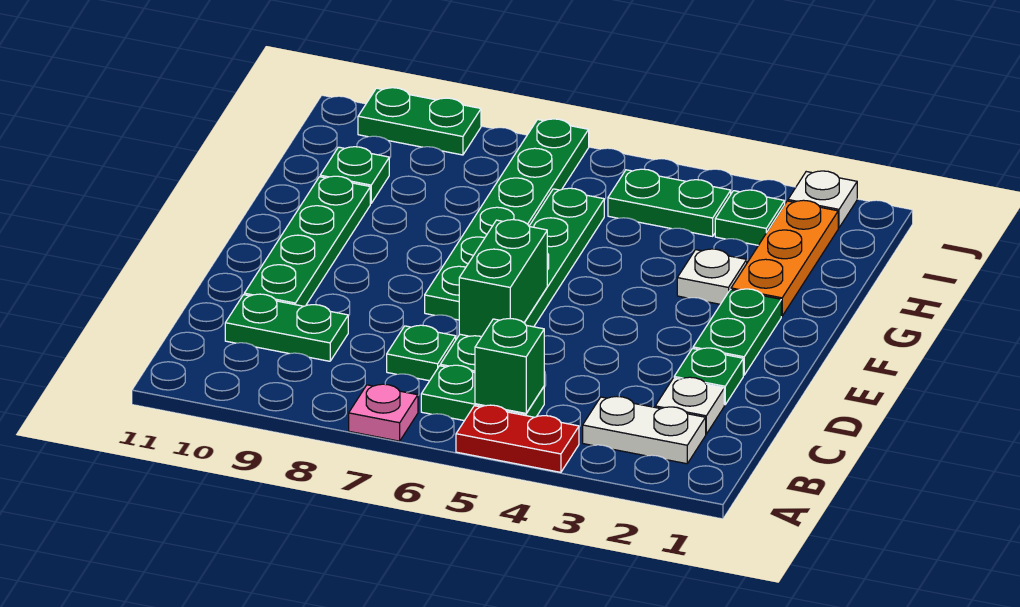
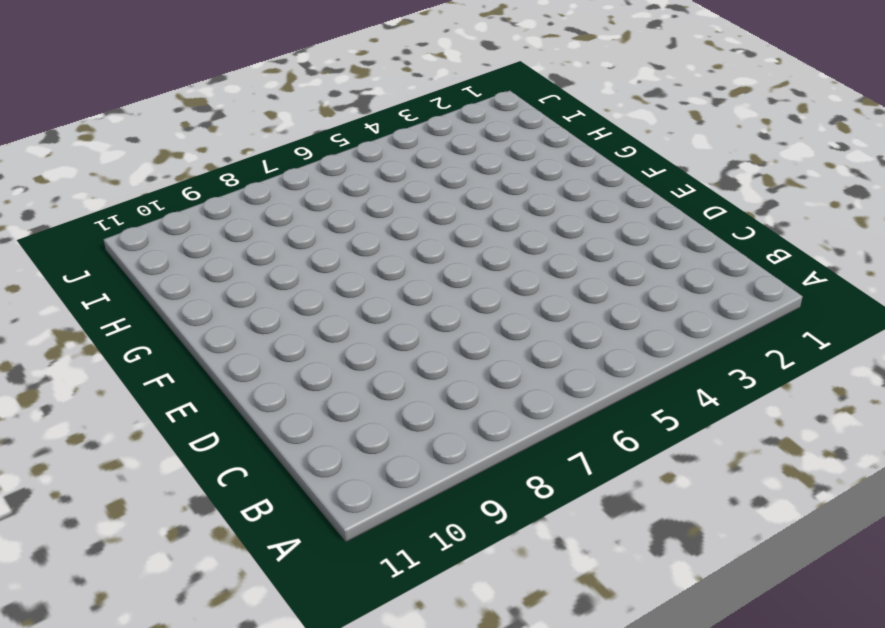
none -> red plate A4:A5 level 1
none -> pink plate A7 level 1
none -> white plate B2:B3 level 1

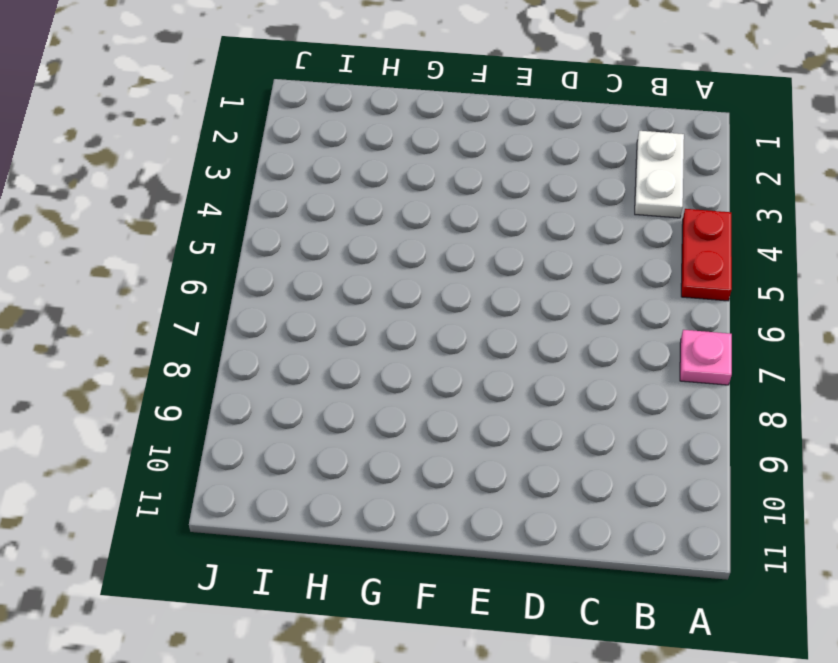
none -> green plate B5:B6 level 1
none -> white plate C2 level 1
none -> green plate C6:H6 level 1

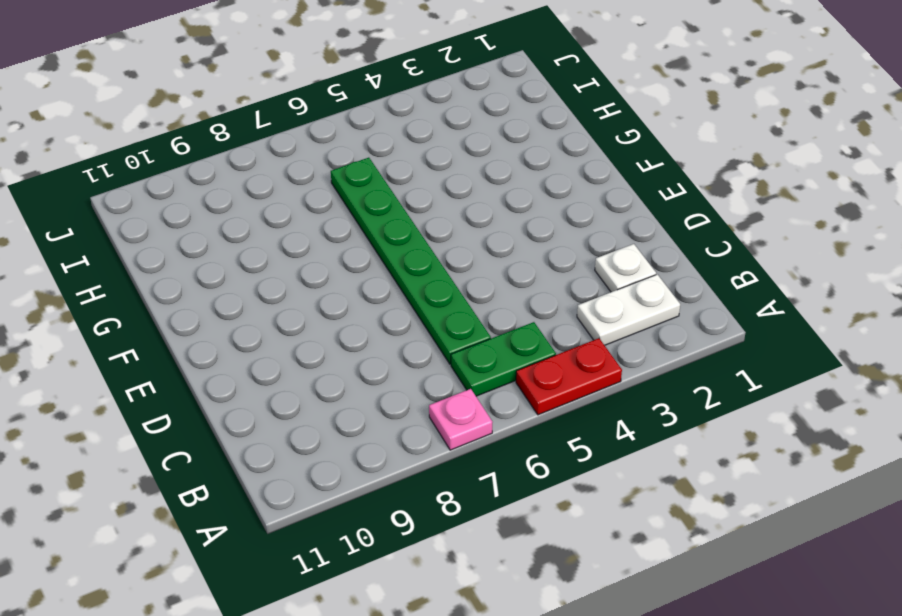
none -> green plate C7 level 1
none -> green plate C9:C10 level 1
none -> green plate D2 level 1

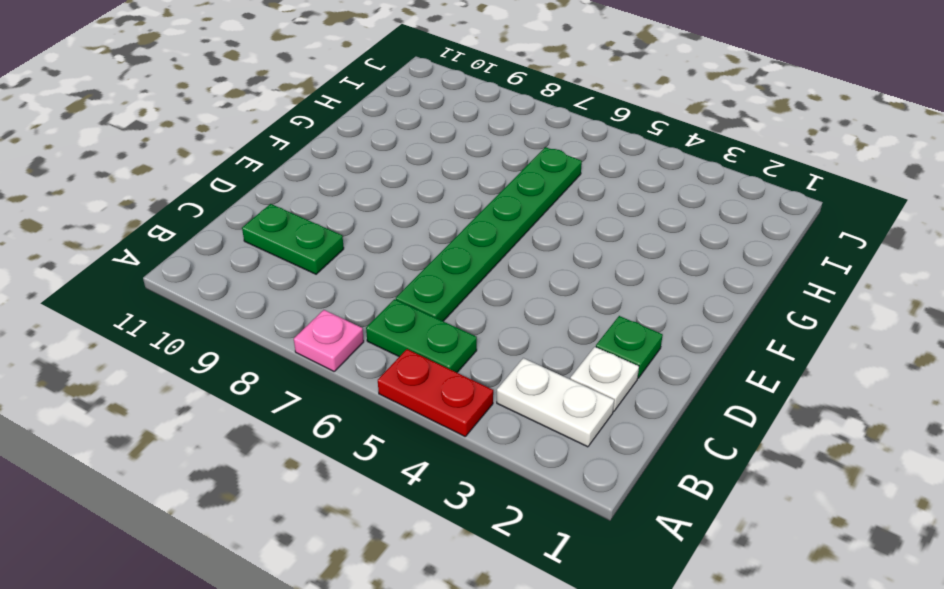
none -> green plate C7 level 1
none -> green plate D10:G10 level 1
none -> green plate E2:F2 level 1

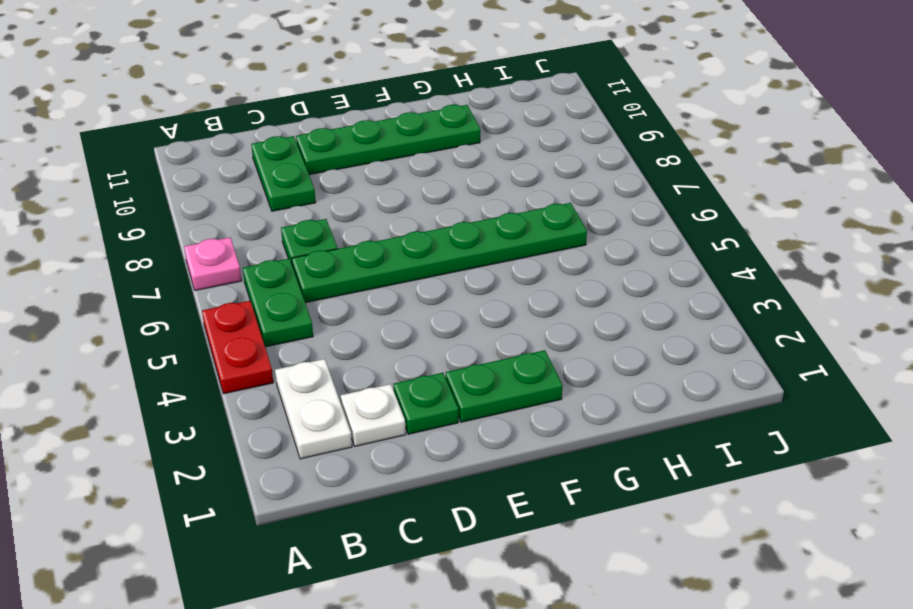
none -> green plate E7:J7 level 1
none -> orange plate G2:I2 level 1
none -> white plate G3 level 1

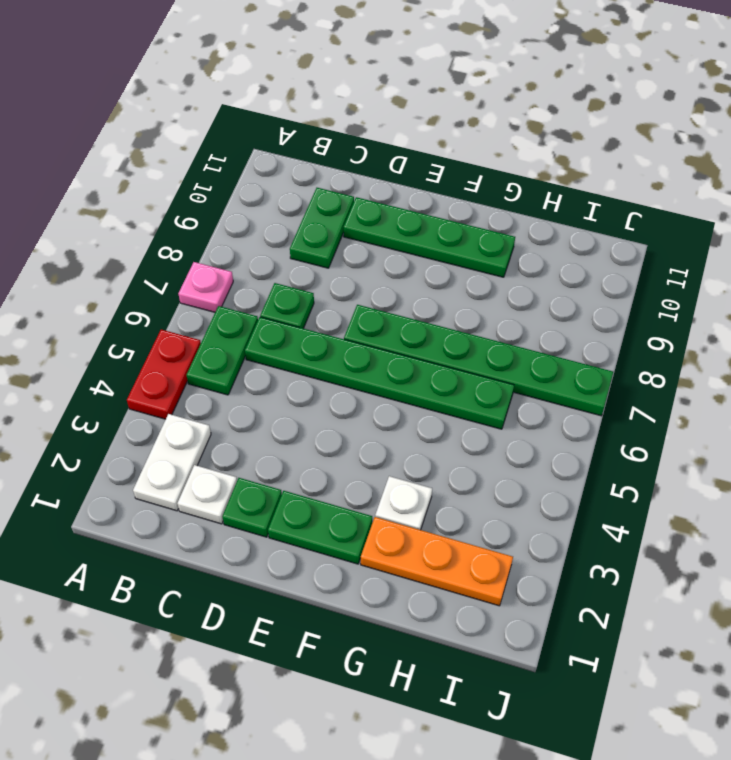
none -> green plate H10 level 1
none -> green plate I3 level 1
none -> green plate I4:I5 level 1

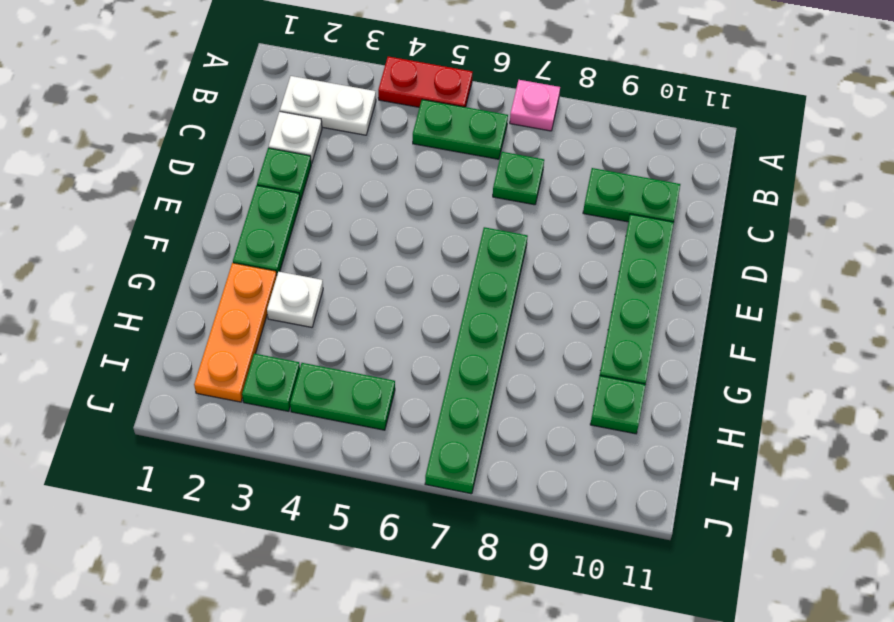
none -> green plate C6:H6 level 1
none -> white plate J2 level 1
none -> green plate J9:J10 level 1

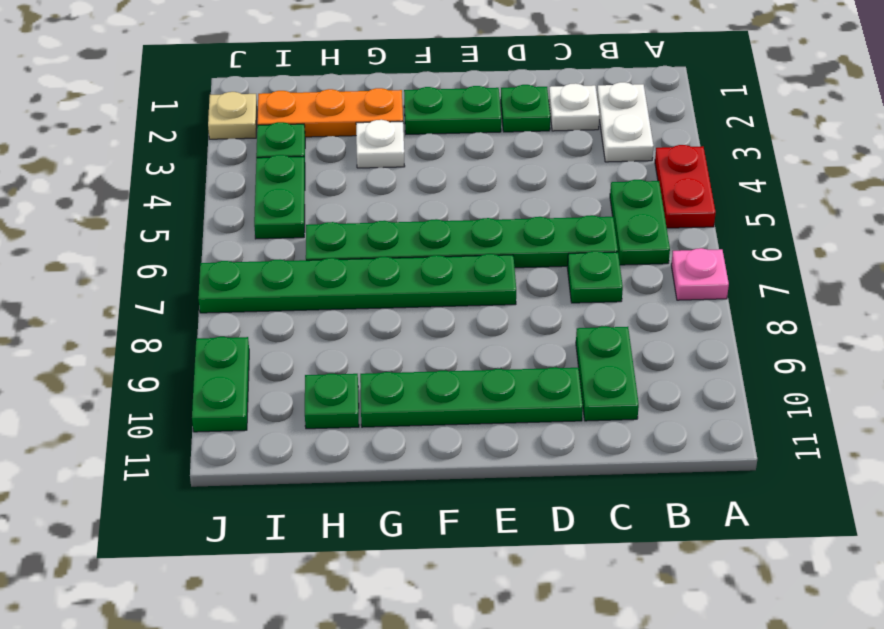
tan plate J2 level 1 -> white plate J2 level 1
none -> green brick B5 level 2
none -> green brick D6:E6 level 2

